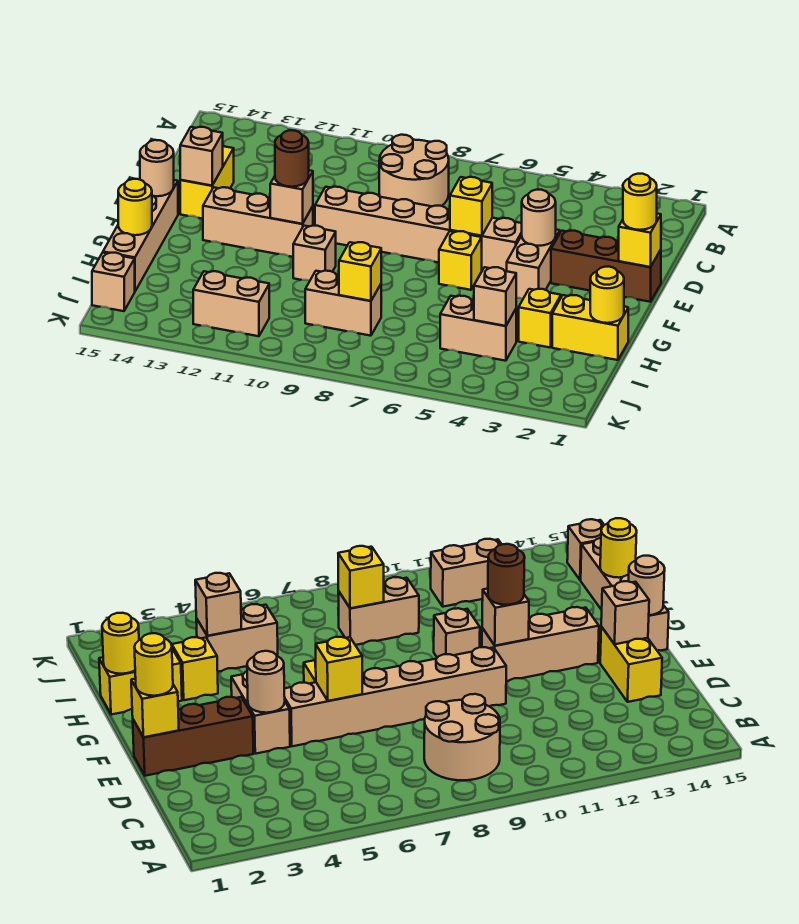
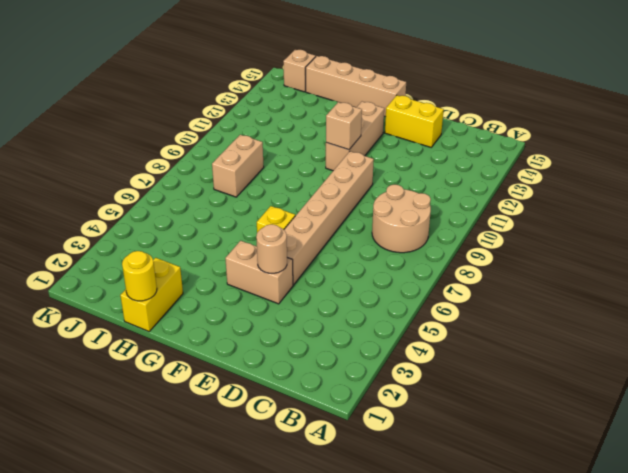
none -> brown brick E1:E3 level 1
none -> tan brick G10 level 1
none -> yellow brick H3 level 1

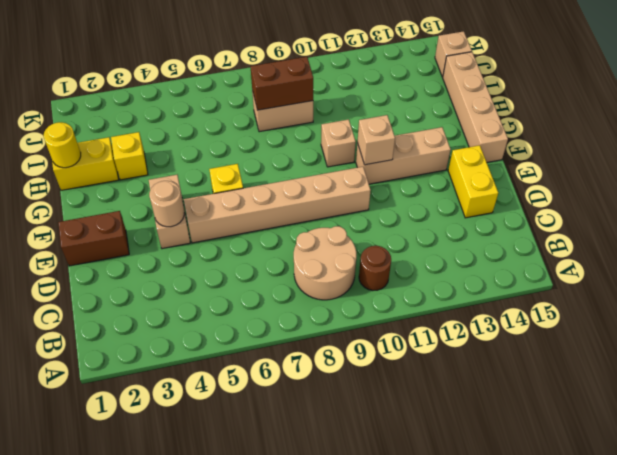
brown round brick B10 level 1 -> brown round brick F11 level 3
brown brick E1:E2 level 1 -> brown brick E1:E3 level 1
brown brick I8:I9 level 2 -> yellow brick I8 level 2
none -> tan brick I4:I5 level 1
none -> tan brick J11:J12 level 1
none -> yellow brick E1 level 2

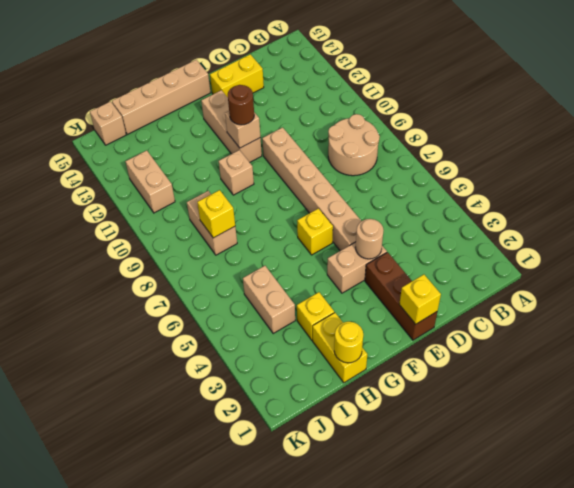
none -> yellow brick E6 level 2
none -> tan brick E14 level 2
none -> tan round brick F15 level 2

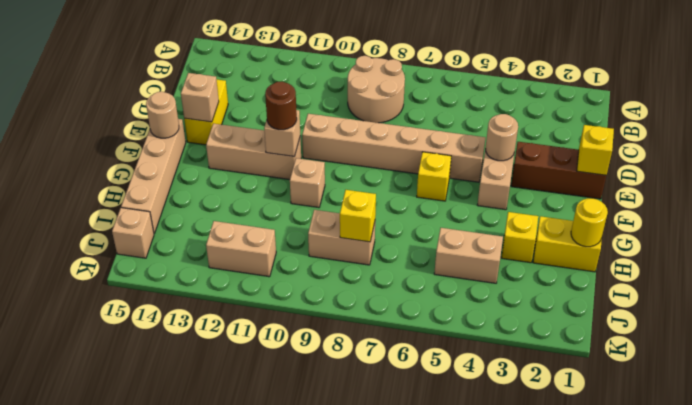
none -> yellow brick E6 level 2
none -> yellow round brick H15 level 2
none -> tan brick I4 level 2

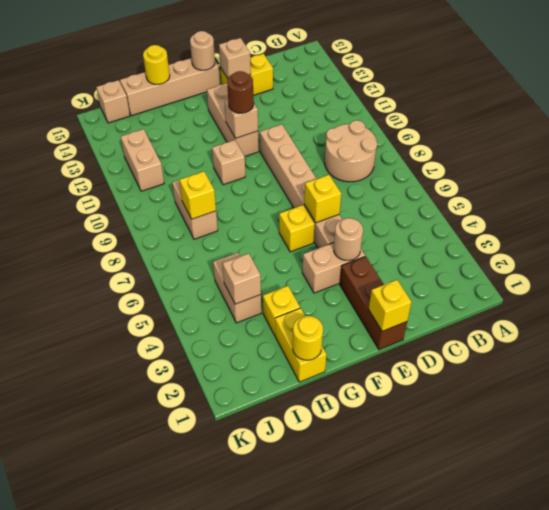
none -> yellow round brick E1 level 3

